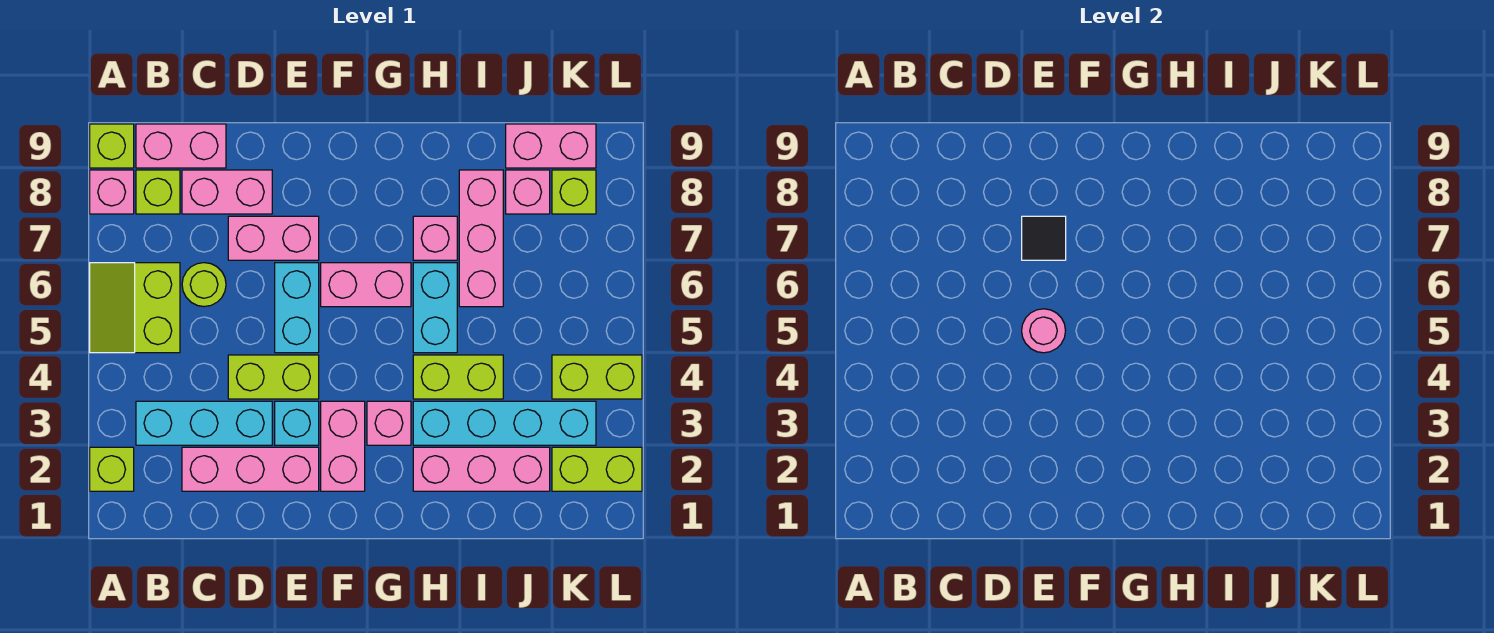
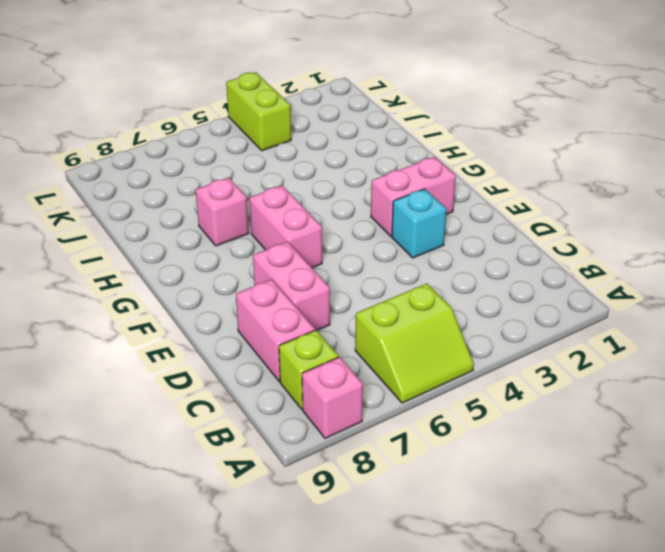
none -> lime brick A2 level 1
none -> lime brick A9 level 1
none -> cyan brick B3:D3 level 1
none -> pink brick B9:C9 level 1

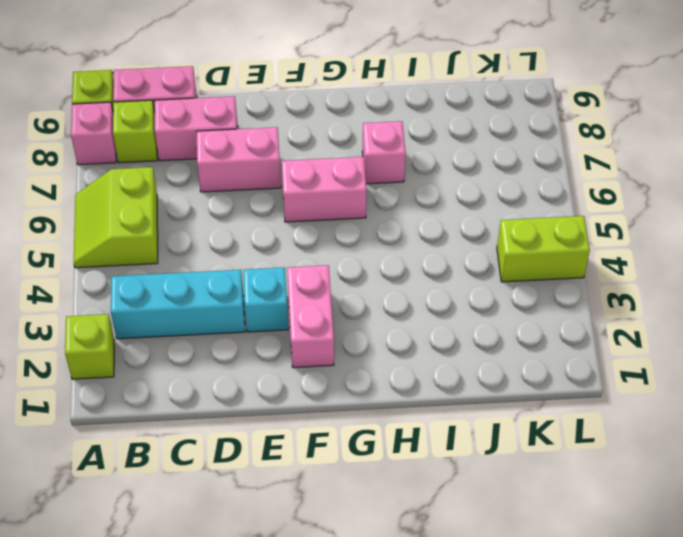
none -> pink brick C2:E2 level 1
none -> lime round brick C6 level 1
none -> lime brick D4:E4 level 1
none -> cyan brick E5:E6 level 1

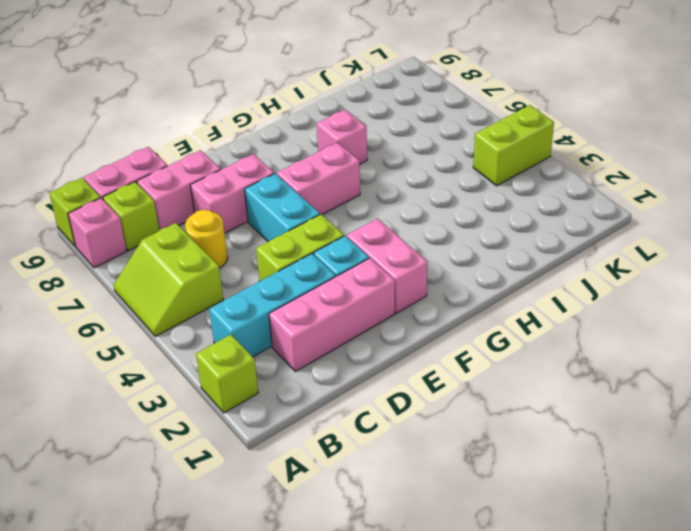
yellow round brick C6 level 1 -> lime round brick C6 level 1
none -> pink brick G3 level 1
none -> pink brick H2:J2 level 1
none -> cyan brick H3:K3 level 1
none -> lime brick H4:I4 level 1

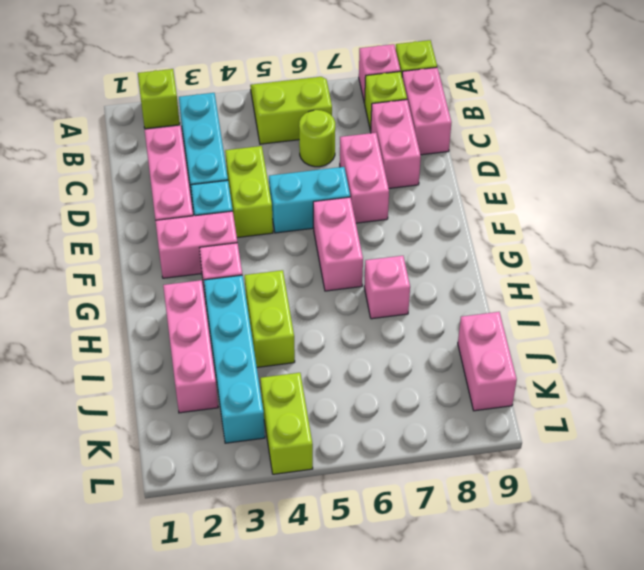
none -> cyan brick H5:H6 level 1
none -> pink brick I6:I8 level 1
none -> pink brick J8 level 1
none -> lime brick K2:L2 level 1

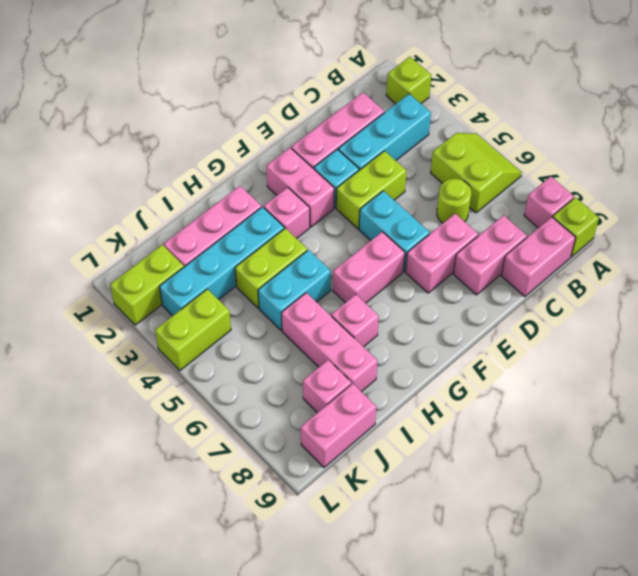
cyan brick H5:I5 level 1 -> cyan brick H5:H6 level 1
none -> lime brick B8 level 1
none -> lime brick K8 level 1
none -> pink round brick E5 level 2
none -> black tile E7 level 2

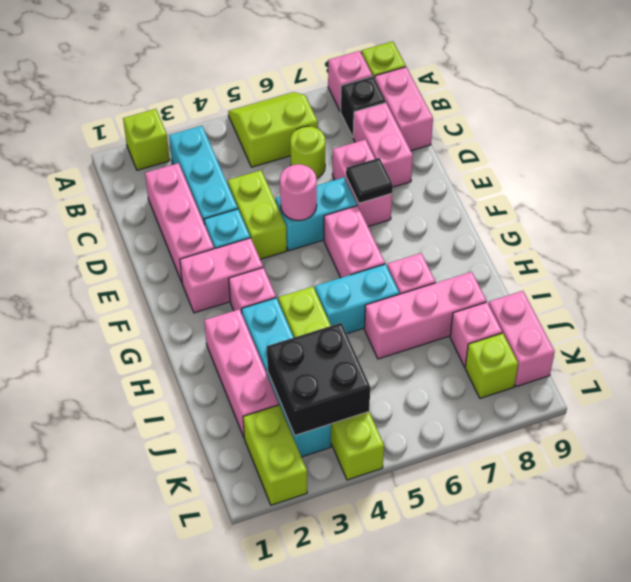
black brick B8 level 1 -> lime brick B8 level 1
black brick J3:K4 level 2 -> none

